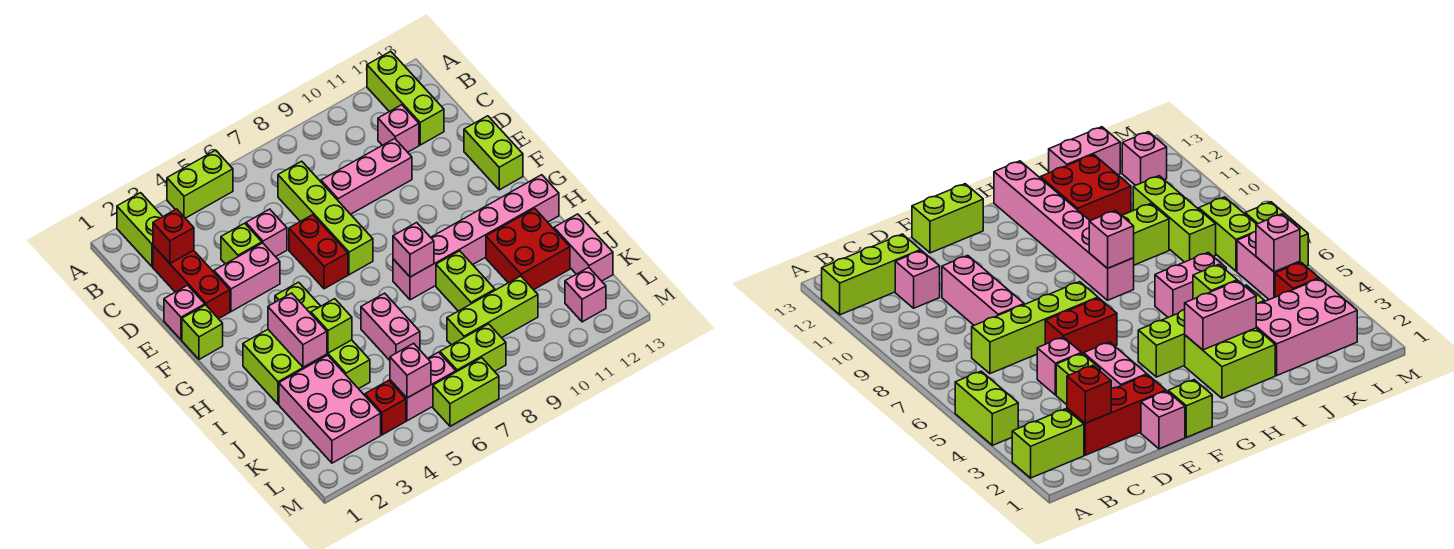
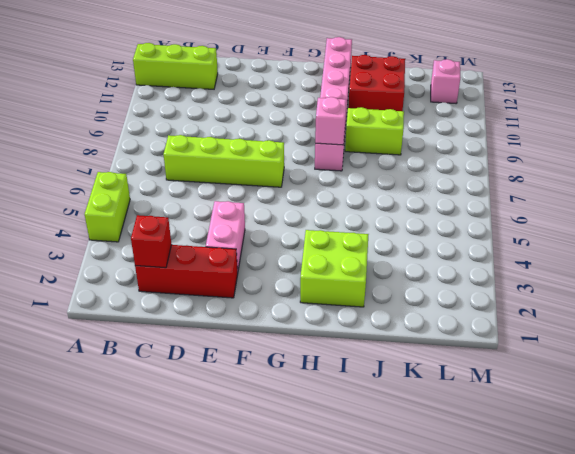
none -> lime brick A2:B2 level 1
none -> pink brick C11 level 1
none -> lime brick D4 level 1
none -> pink brick D5 level 1

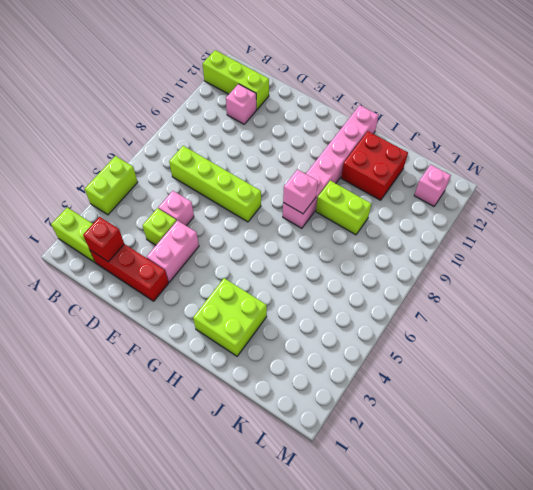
none -> pink brick D8:D10 level 1
none -> pink brick E1 level 1
none -> red brick E6:F6 level 1
none -> lime brick E13:F13 level 1

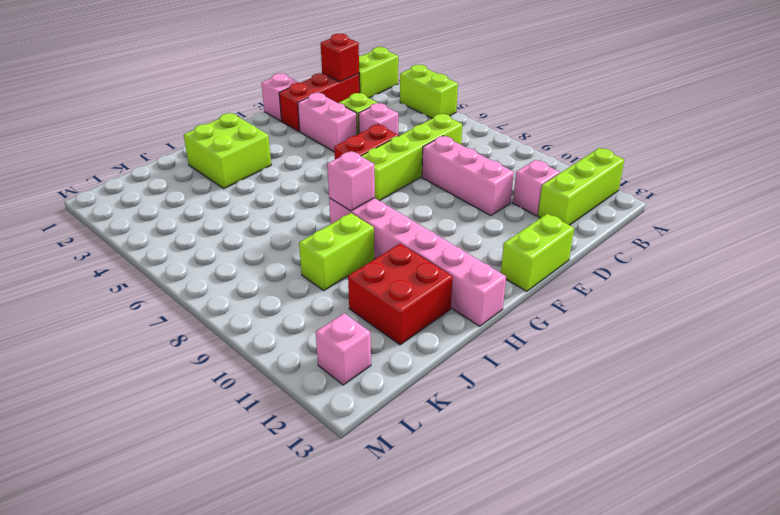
none -> lime brick F1 level 1
none -> lime brick G4:J4 level 1
none -> pink brick I6:J6 level 1
none -> pink brick J2:L3 level 1

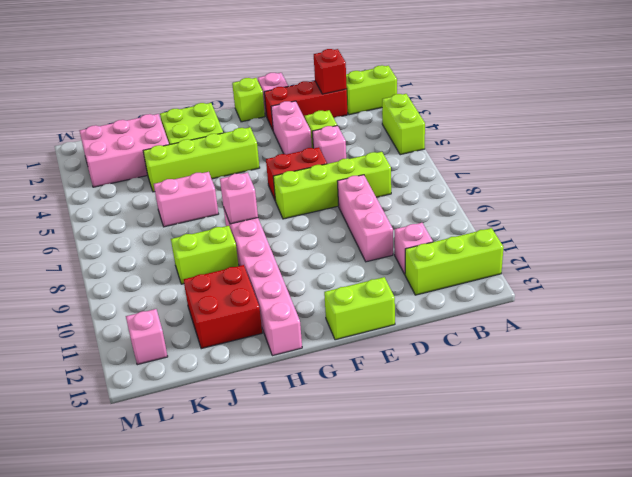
none -> pink brick J13:K13 level 1
none -> lime brick K8:K10 level 1
none -> red brick L4 level 1
none -> pink brick L5:L6 level 1

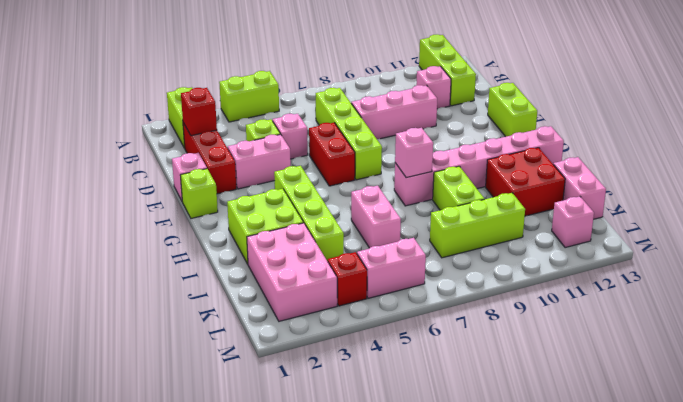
none -> lime brick L7:L8 level 1
none -> lime brick M6:M7 level 1
none -> pink brick H3:I3 level 2
none -> lime brick I4 level 2

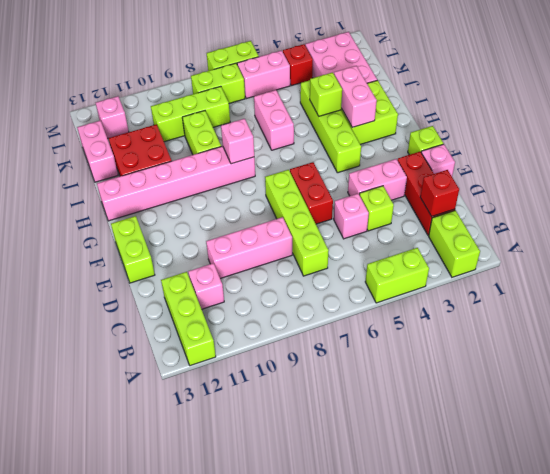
none -> pink brick L5 level 2

